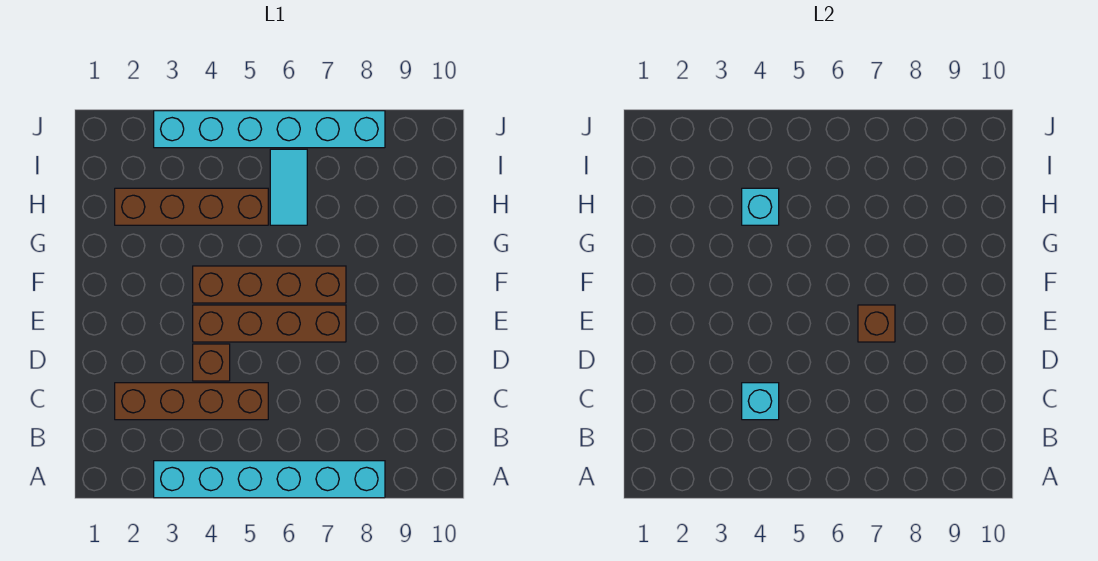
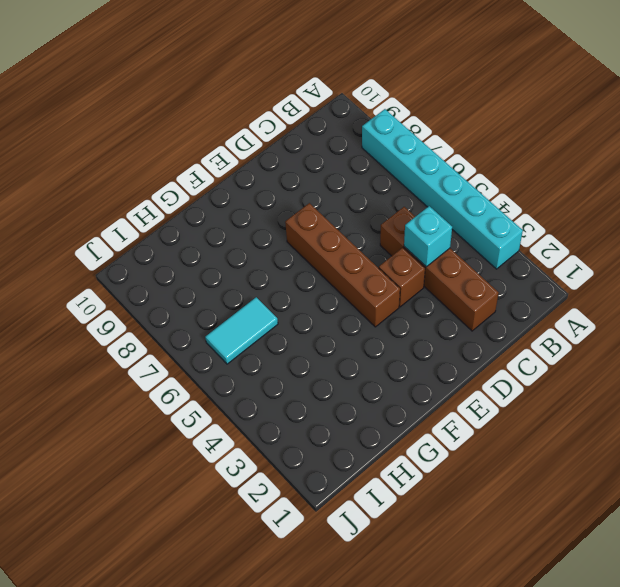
none -> brown brick F4:F7 level 1
none -> brown brick H2:H5 level 1

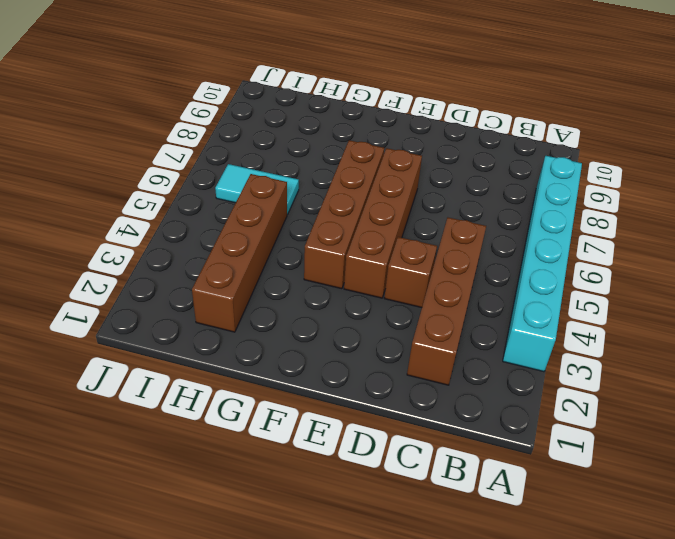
none -> cyan brick J3:J8 level 1
none -> cyan brick C4 level 2

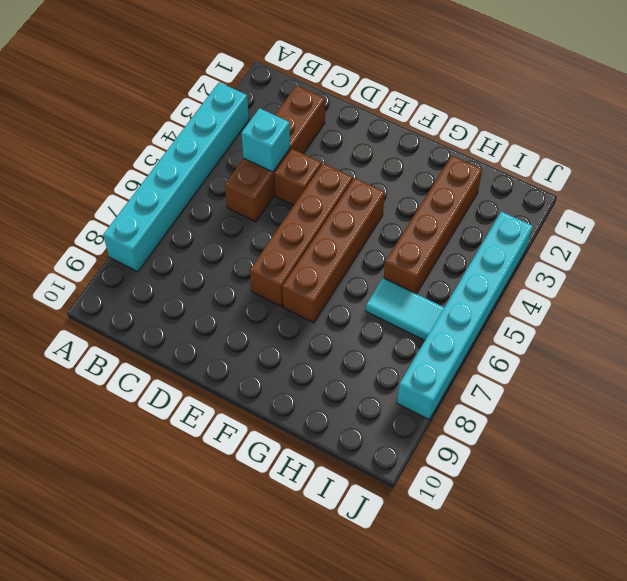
none -> brown brick E7 level 2
none -> cyan brick H4 level 2

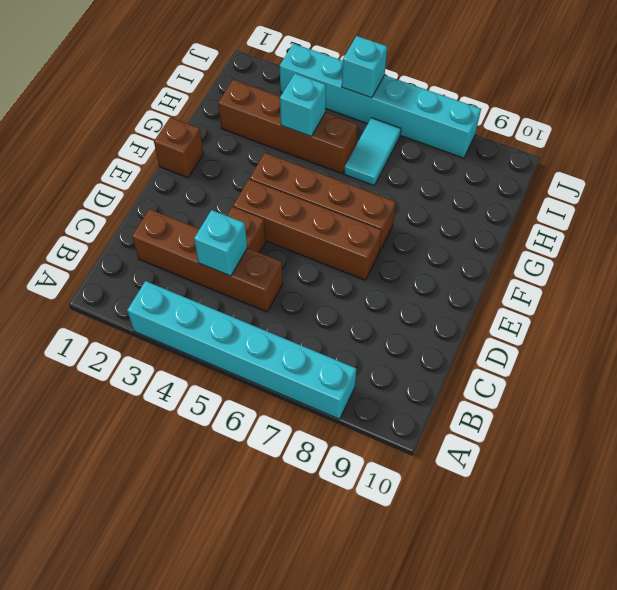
brown brick F1 level 1 -> brown brick E7 level 2
cyan brick J5 level 2 -> none

